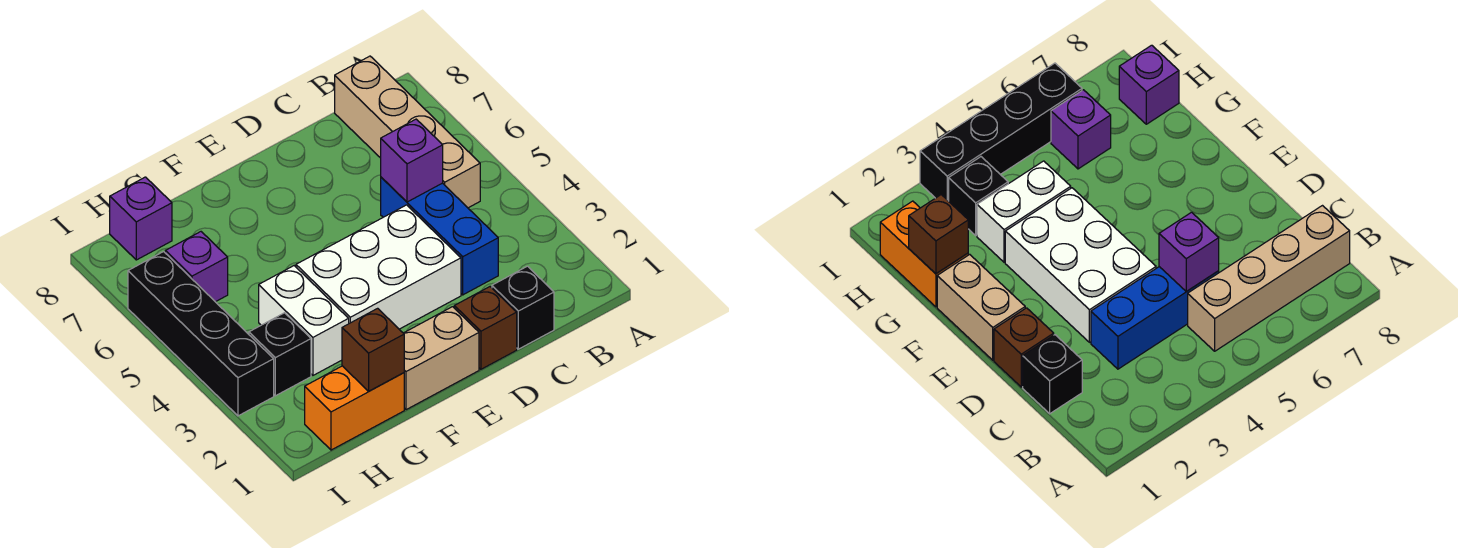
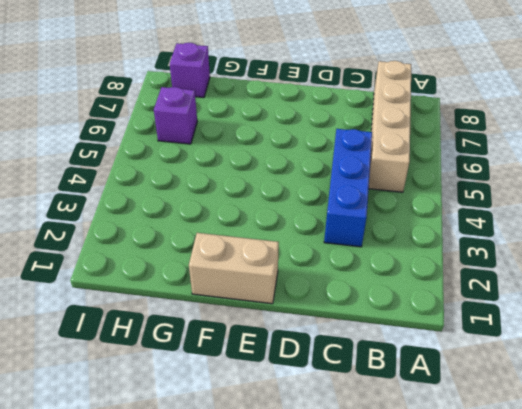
none -> black brick C1 level 1
none -> brown brick D1 level 1
none -> white brick D3:F4 level 1

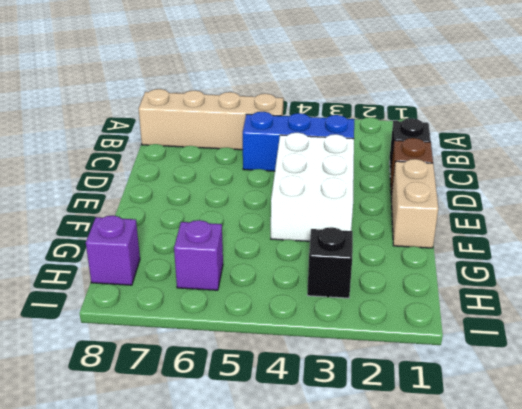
none -> orange brick G1:H1 level 1
none -> white brick G3:G4 level 1
none -> black brick I3:I6 level 1

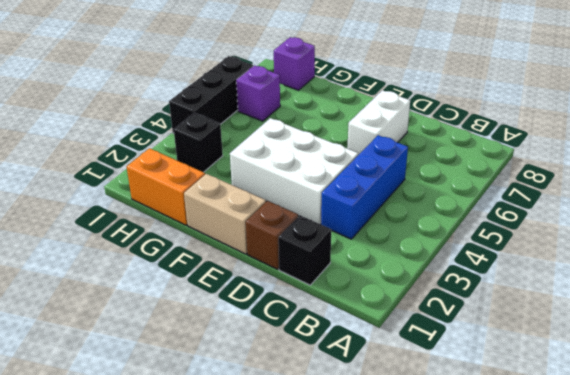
white brick D6:D7 level 1 -> white brick G3:G4 level 1
black brick I4:I6 level 1 -> black brick I3:I6 level 1
none -> tan brick B5:B8 level 1
none -> purple brick C5 level 2
none -> brown brick G1 level 2

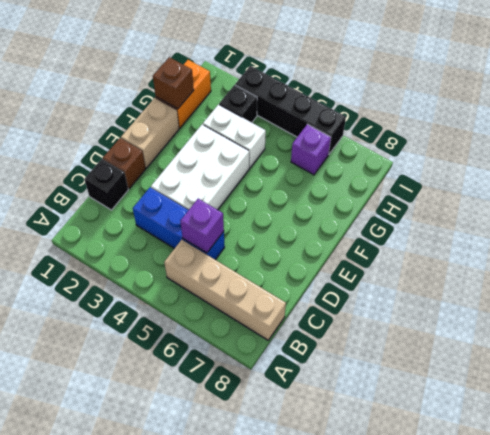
none -> purple brick H8 level 1

